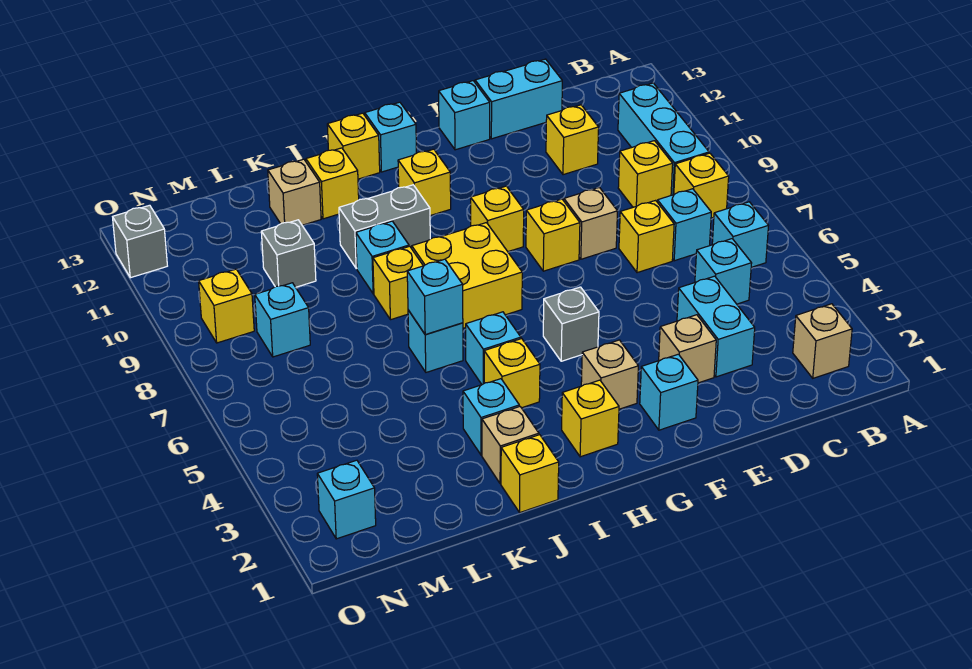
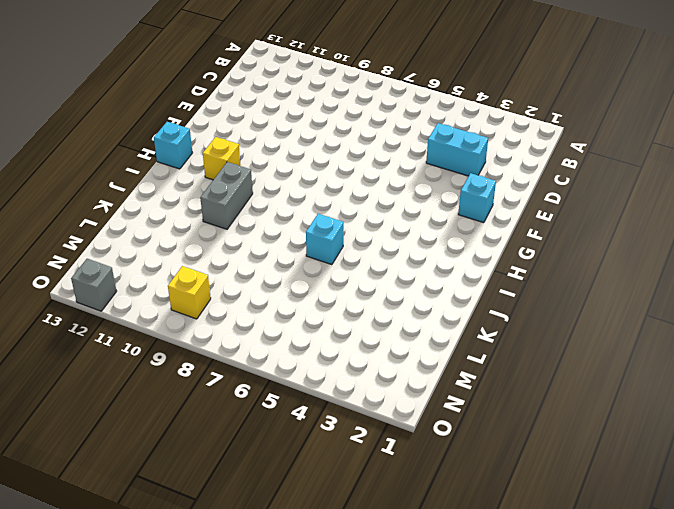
none -> tan brick B2 level 1
none -> cyan brick B6 level 1
none -> yellow brick B8 level 1
none -> cyan brick B9:B11 level 1

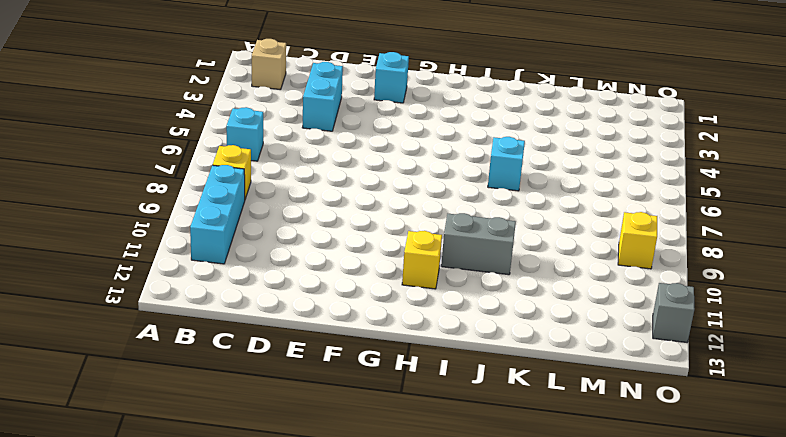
none -> cyan brick C5 level 1
none -> cyan brick C7 level 1
none -> yellow brick C9 level 1
none -> yellow brick D7 level 1

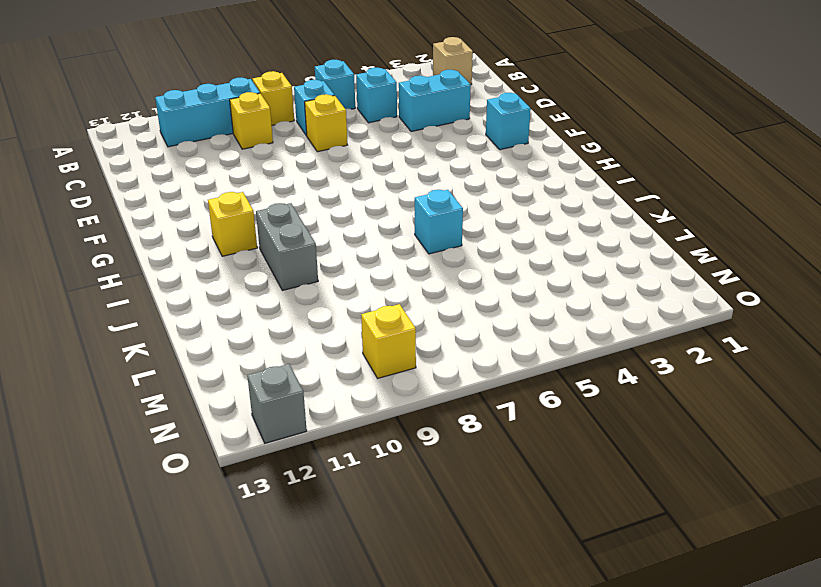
none -> yellow brick D11 level 1
none -> cyan brick D13:E13 level 1
none -> tan brick E3 level 1
none -> tan brick E8 level 1

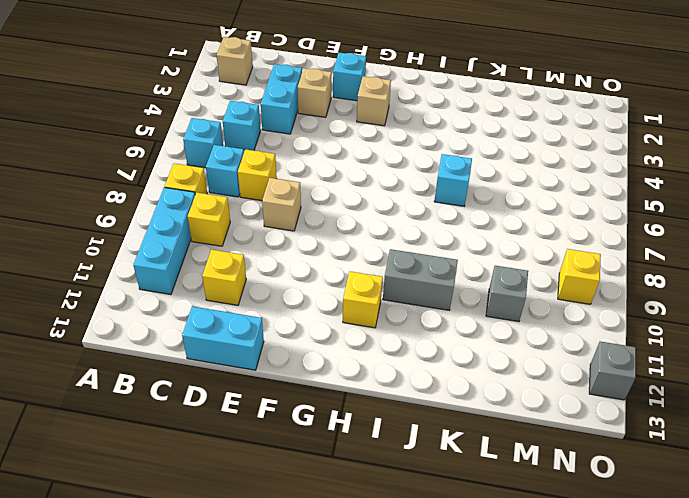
none -> yellow brick F8 level 1
none -> cyan brick F13 level 1
none -> grey brick G5 level 1
none -> yellow brick G9 level 1

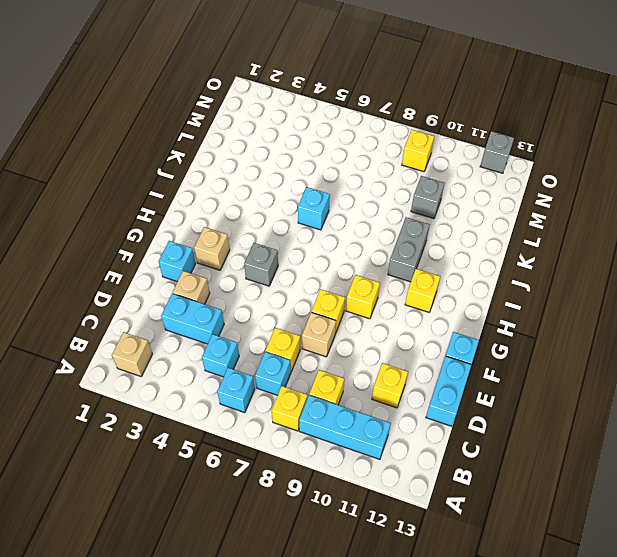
none -> yellow brick H2 level 1
none -> yellow brick H7:I8 level 1
none -> cyan brick H13 level 1
none -> yellow brick I4 level 1

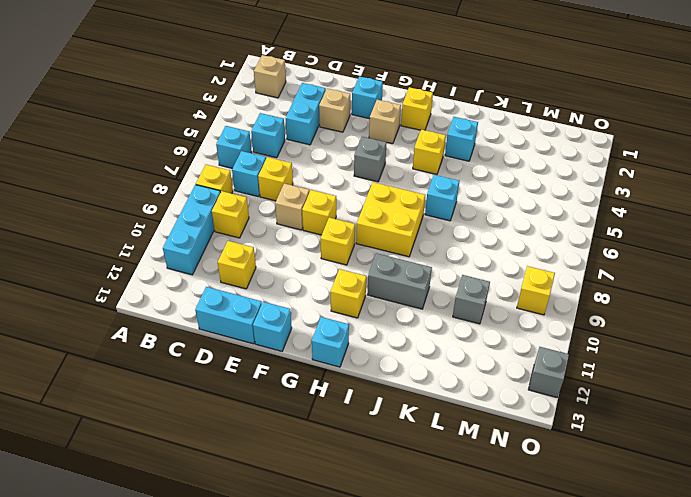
none -> cyan brick I5 level 1
none -> yellow brick I13 level 1
none -> yellow brick J1 level 1
none -> tan brick J2 level 1

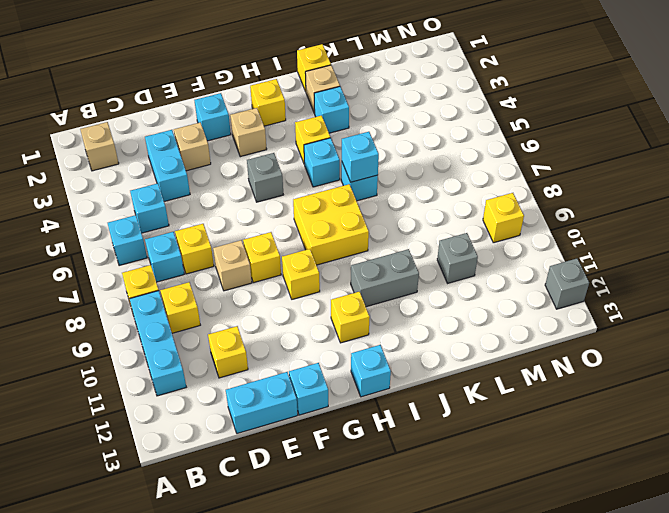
none -> yellow brick I13 level 1
none -> yellow brick J8 level 1
none -> cyan brick J9 level 1
none -> yellow brick J12 level 1

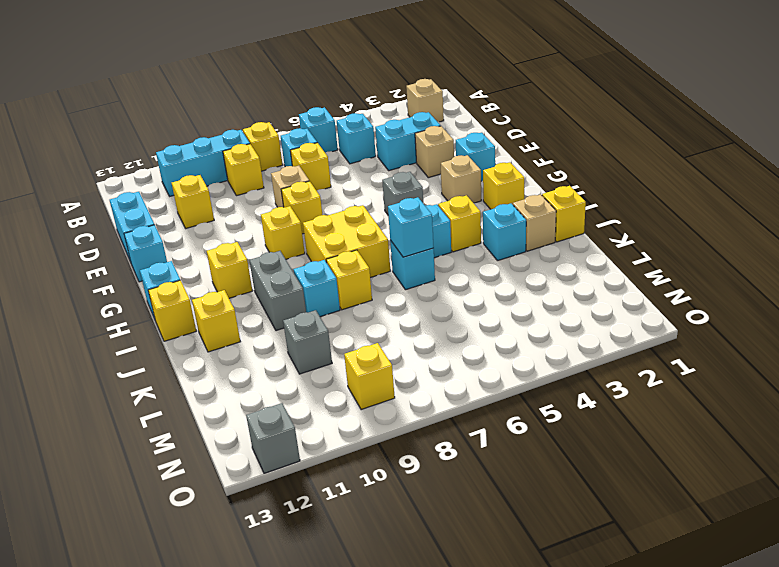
none -> tan brick K12 level 1
none -> cyan brick M8 level 1
none -> cyan brick N2 level 1

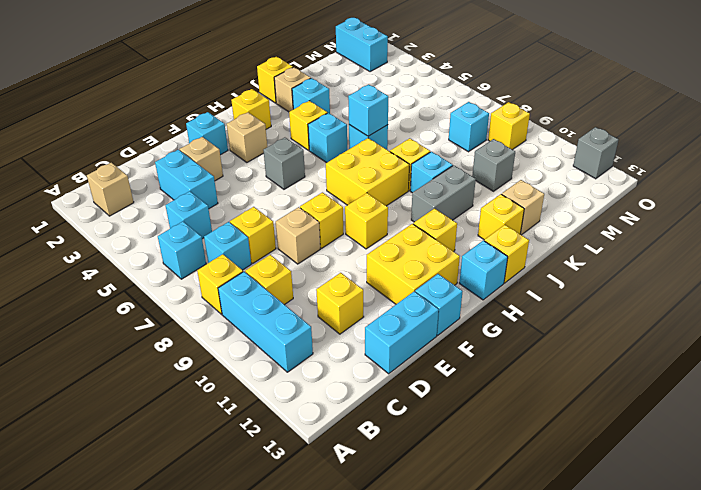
yellow brick F11:G12 level 1 -> none
cyan brick N1:N2 level 1 -> cyan brick N2 level 1

